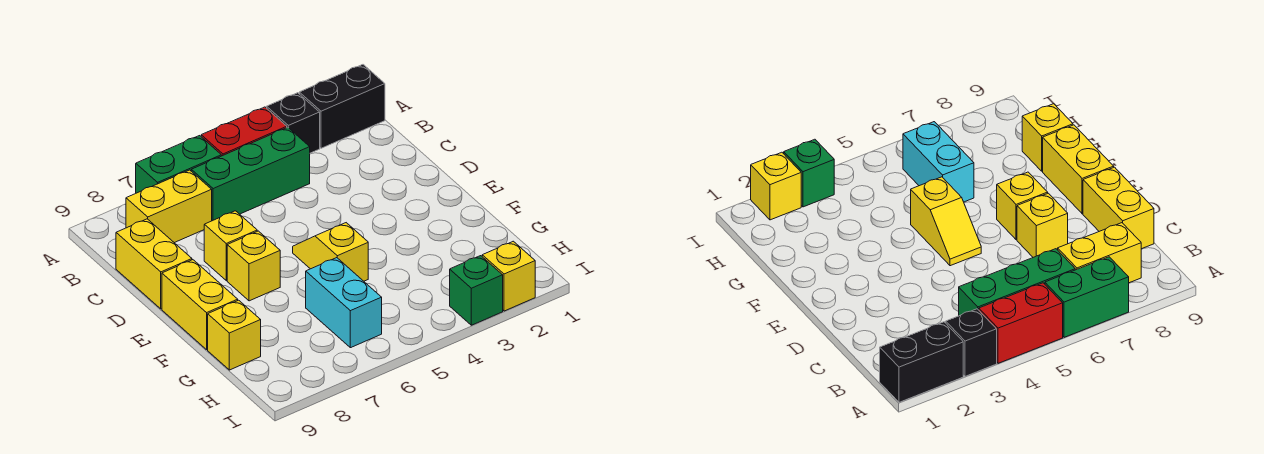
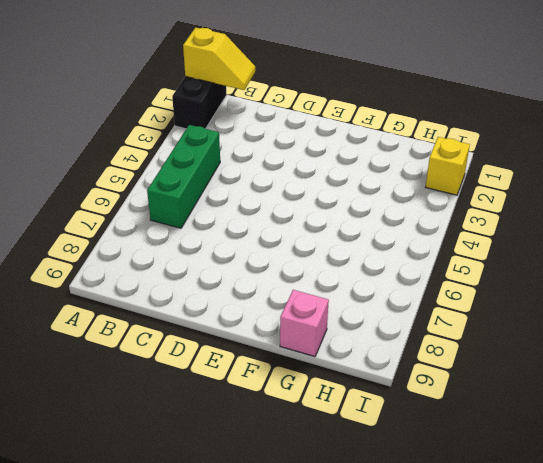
yellow slope A1:B1 level 2 top A -> yellow slope E5:F5 level 1 top F
pink brick G9 level 1 -> yellow brick G9 level 1
none -> black brick A3 level 1
none -> red brick A4:A5 level 1
none -> green brick A6:A7 level 1

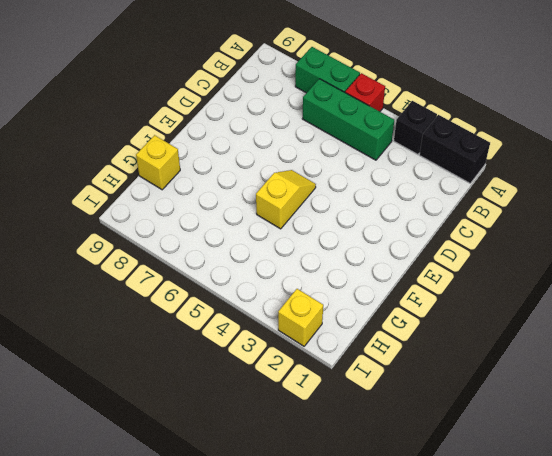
red brick A5 level 1 -> red brick A4:A5 level 1
none -> yellow brick B7:B8 level 1
none -> yellow brick C9:D9 level 1
none -> yellow brick D7 level 1

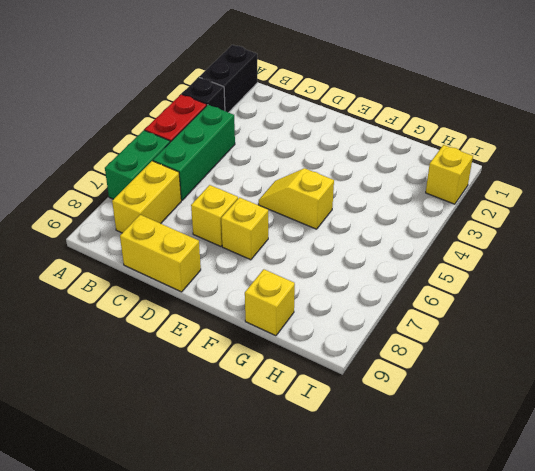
none -> yellow brick E9:F9 level 1
none -> cyan brick G6:H6 level 1
none -> green brick I3 level 1

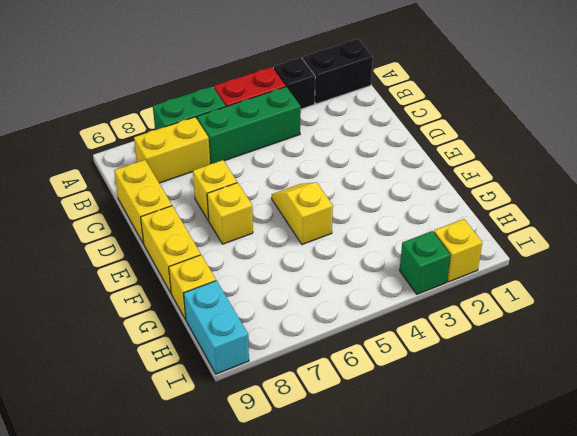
cyan brick H9:I9 level 1 -> cyan brick G6:H6 level 1

